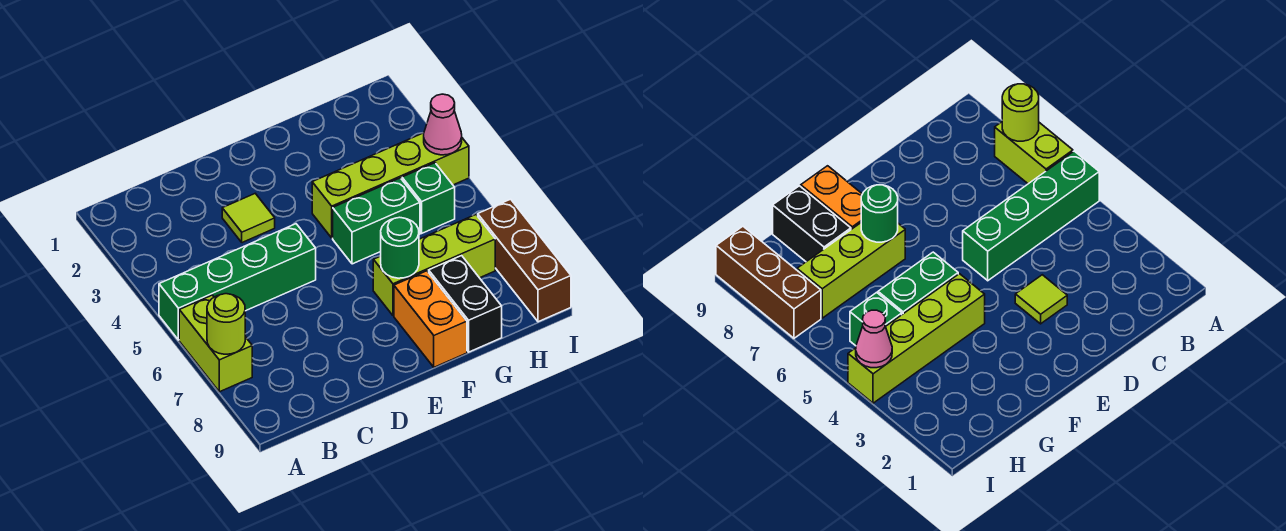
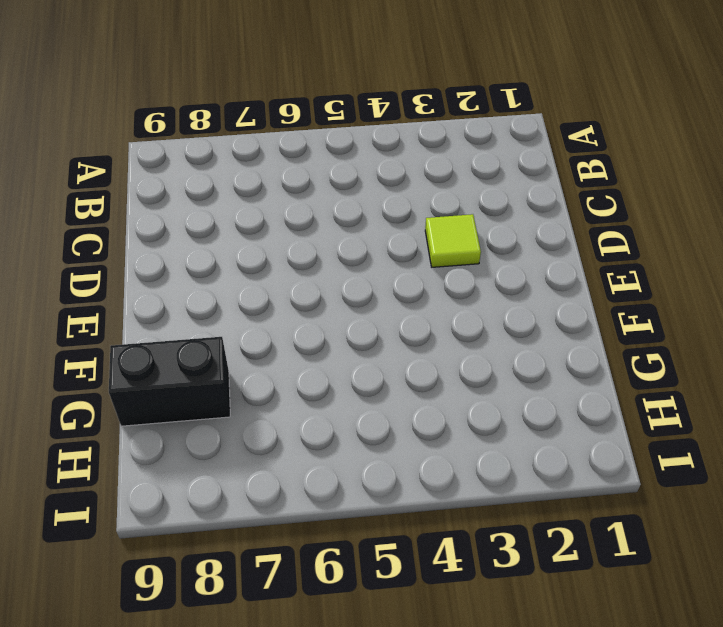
none -> green brick A5:D5 level 1
none -> lime brick A6:A7 level 1
none -> lime brick F4:I4 level 1

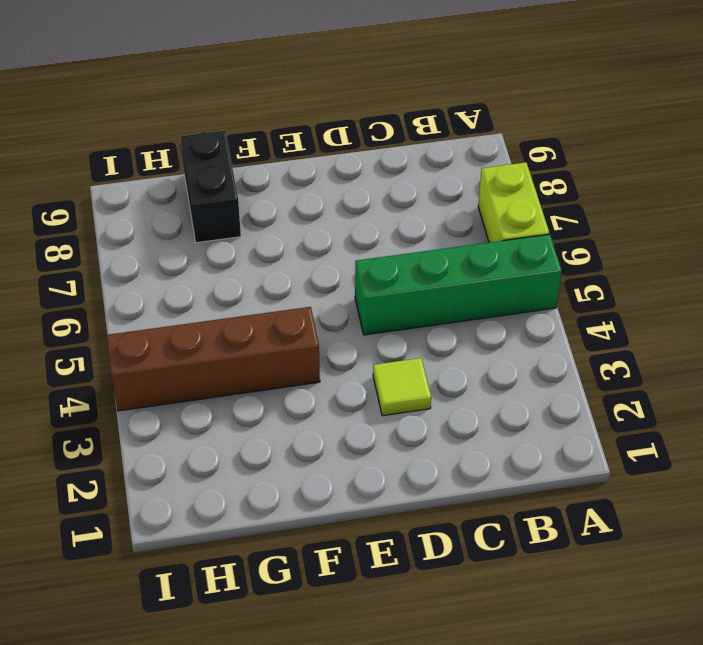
brown brick F4:I4 level 1 -> lime brick F4:I4 level 1
none -> green brick F5:G5 level 1
none -> lime brick F7:H7 level 1
none -> orange brick F8:F9 level 1

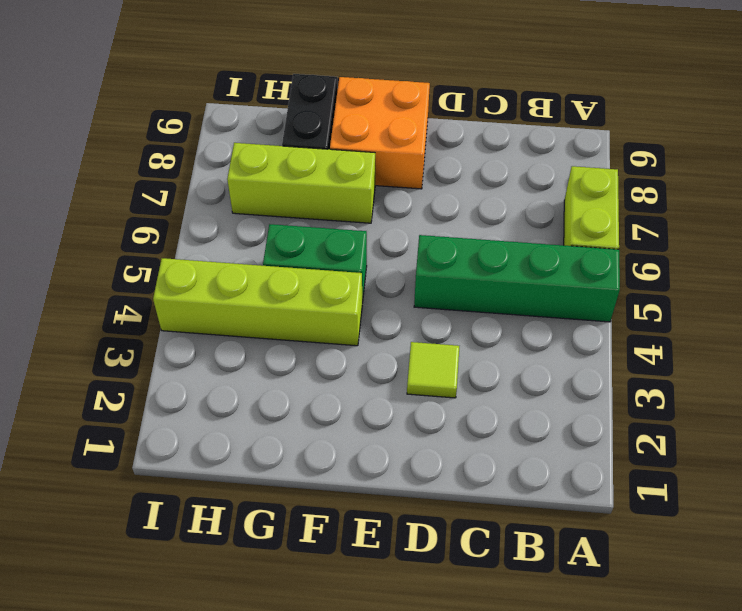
orange brick E8:F9 level 1 -> orange brick F8:F9 level 1
none -> green brick H5 level 1
none -> brown brick I7:I9 level 1
none -> lime round brick A7 level 2

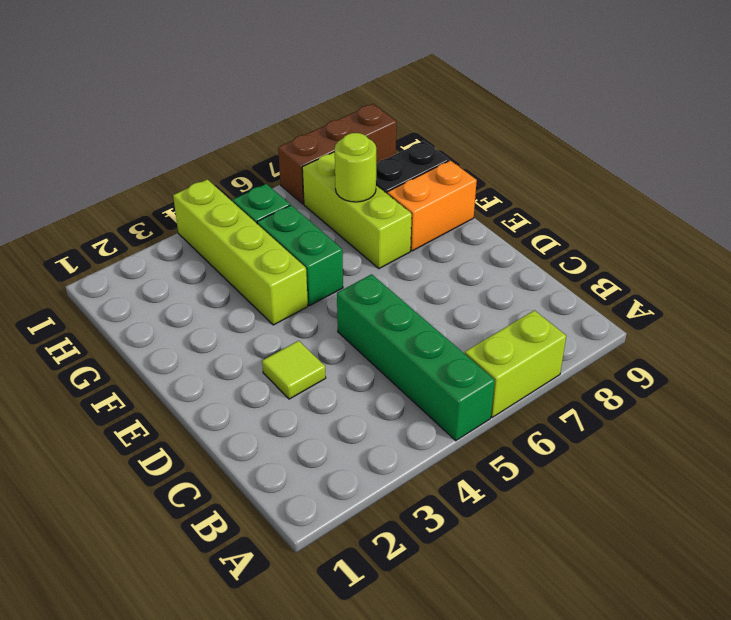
lime round brick G7 level 2 -> lime round brick A7 level 2
none -> green round brick F7 level 2
none -> pink cone I4 level 2

